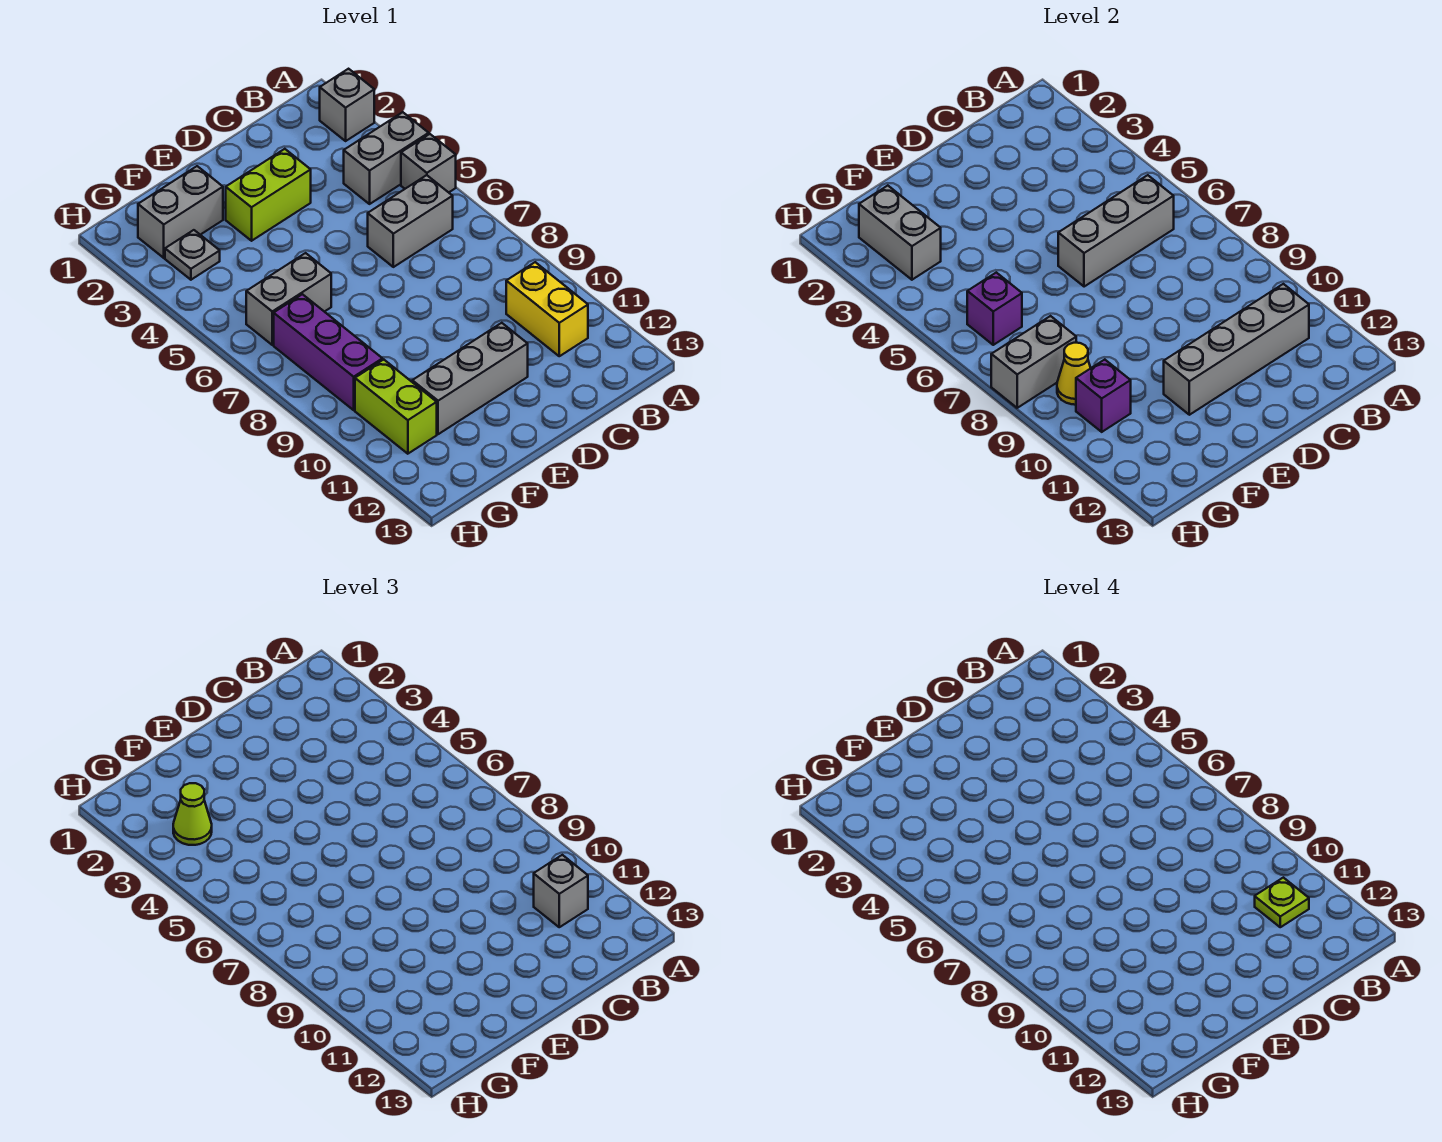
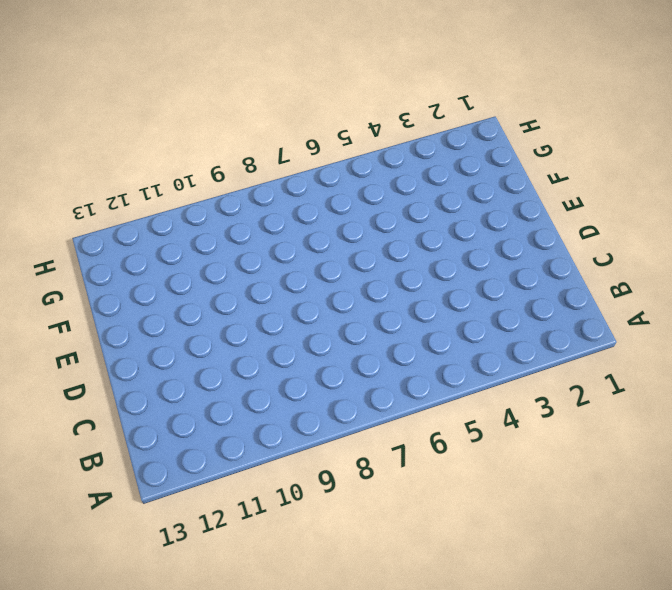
none -> grey brick A2 level 1
none -> grey brick A4:B4 level 1
none -> grey brick A5 level 1

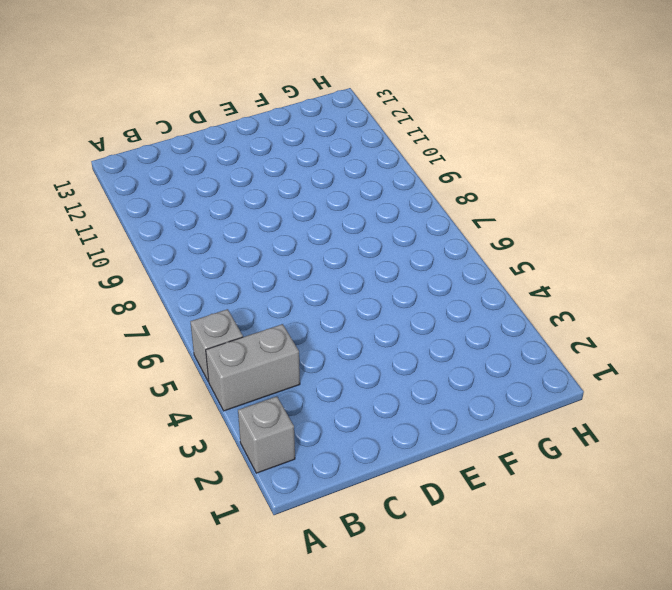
none -> grey brick B6:C6 level 1
none -> yellow brick B10:B11 level 1
none -> lime brick D3:E3 level 1

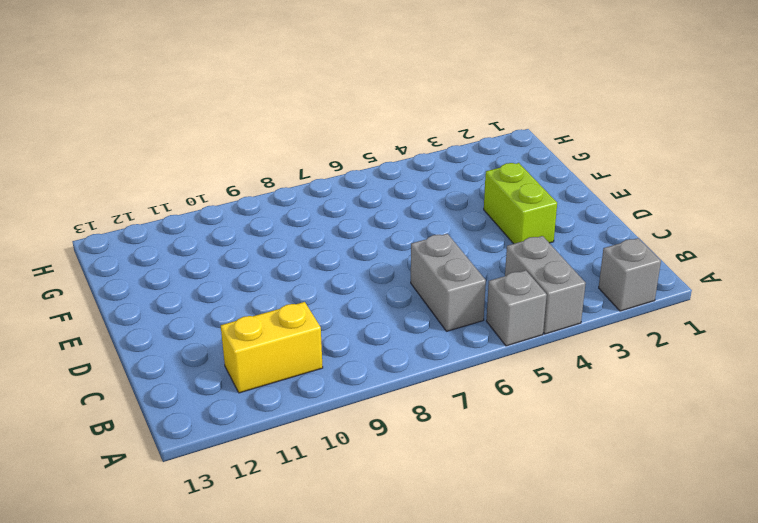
none -> grey brick D11:F11 level 1
none -> grey brick F2:G2 level 1
none -> grey brick F6:G6 level 1

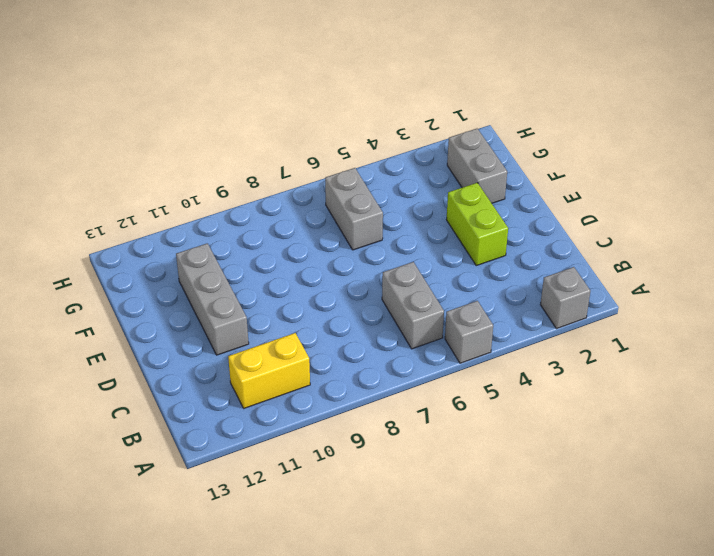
none -> grey brick A4:B4 level 1
none -> grey plate G3 level 1
none -> purple brick G7:G9 level 1

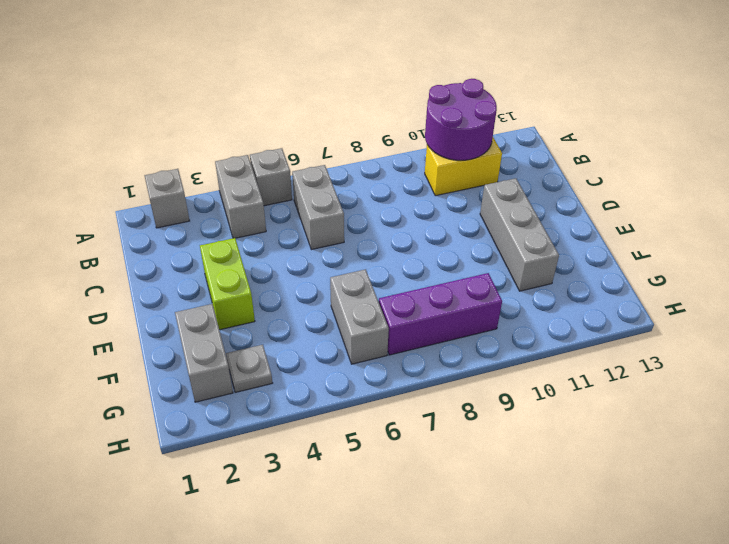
purple round brick A10:B11 level 2 -> grey brick B11:E11 level 2
none -> lime brick G10:G11 level 1
none -> grey brick B6:D6 level 2
none -> grey brick G2:G3 level 2

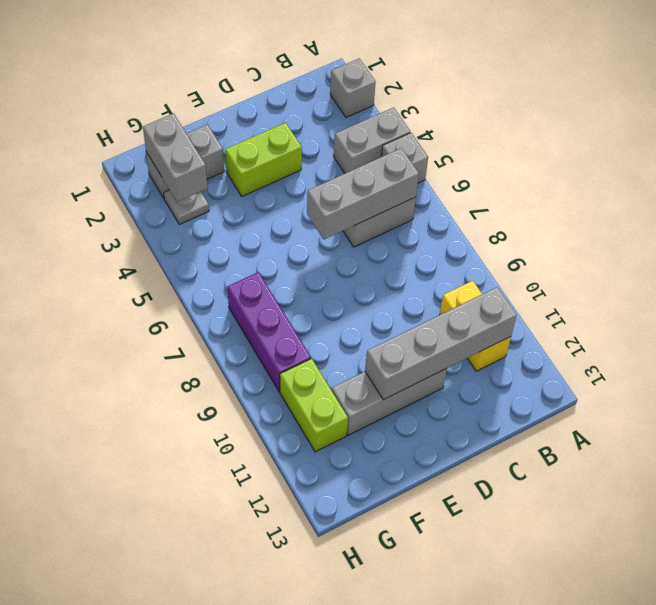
none -> grey brick F6:G6 level 1
none -> purple brick G6 level 2
none -> grey brick G8:H8 level 2

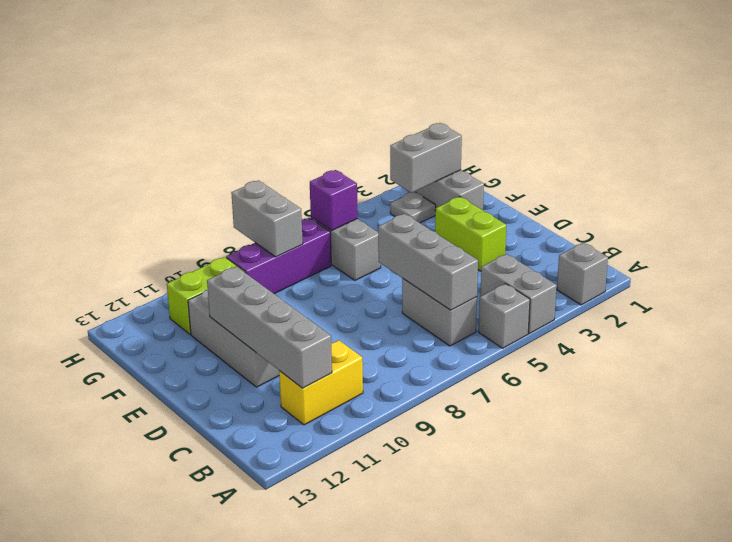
none -> yellow cone G9 level 2
none -> purple brick G10 level 2
none -> grey brick B11 level 3

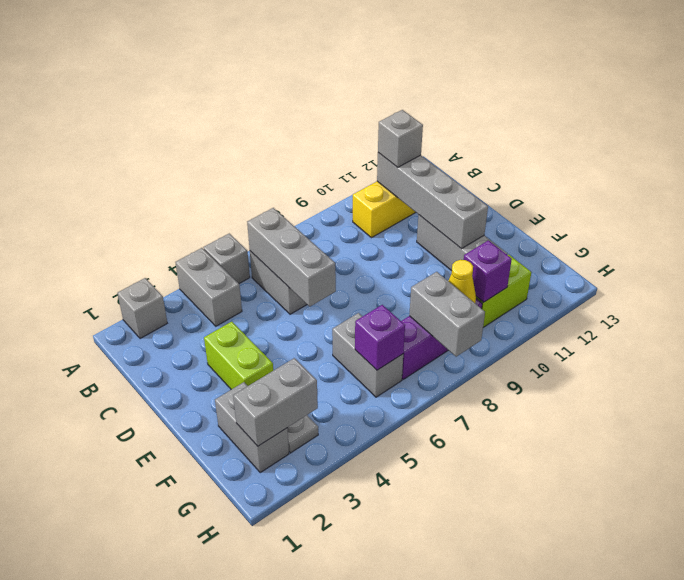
none -> lime cone G3 level 3
none -> lime plate B11 level 4

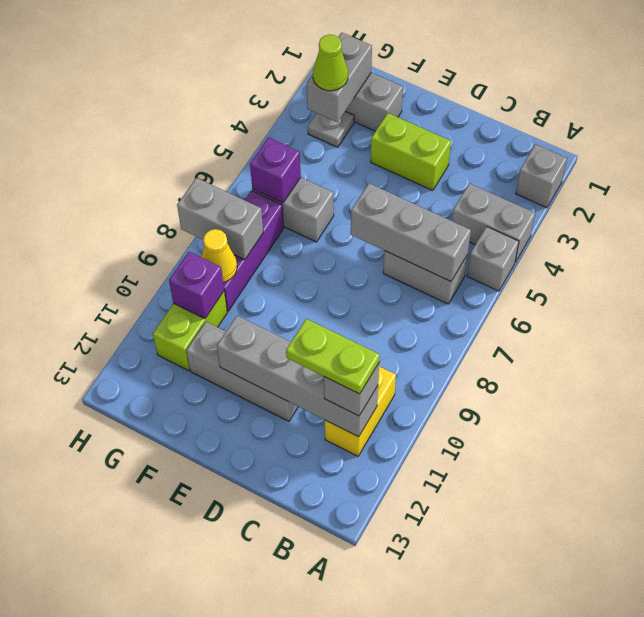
lime plate B11:C11 level 4 -> lime plate B11 level 4

